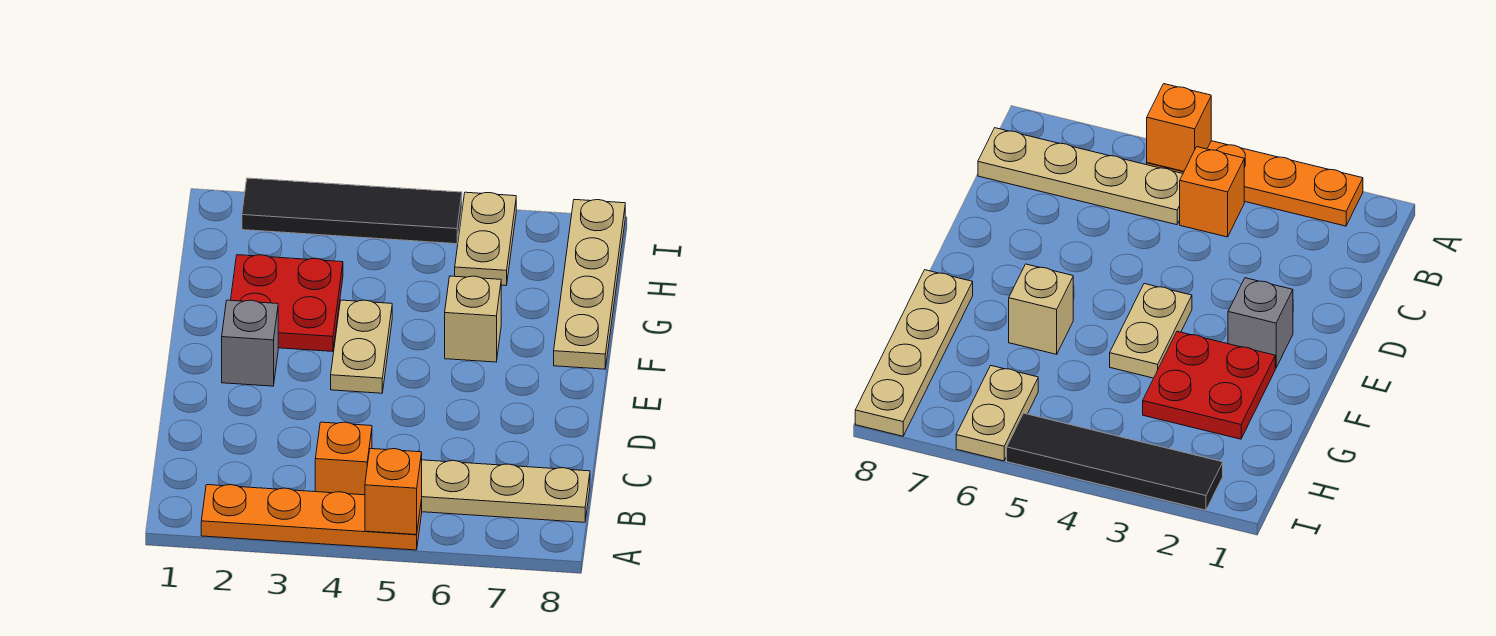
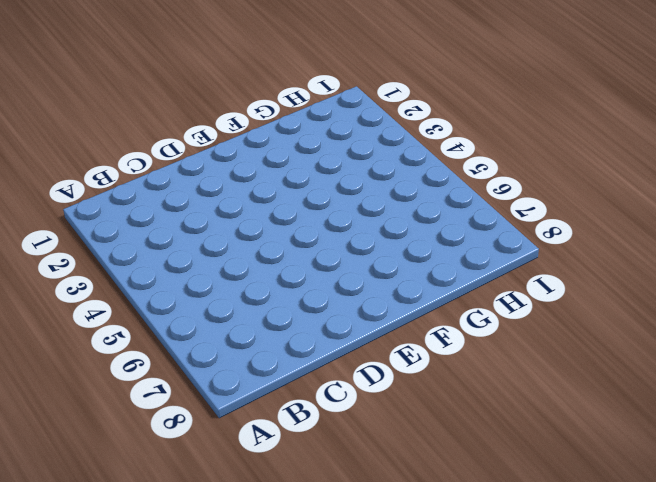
none -> orange plate A2:A5 level 1
none -> orange brick B4 level 1

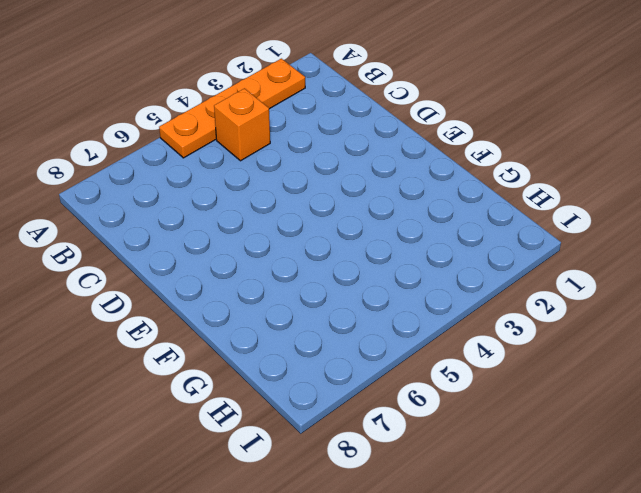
none -> tan plate B5:B8 level 1
none -> grey brick E2 level 1

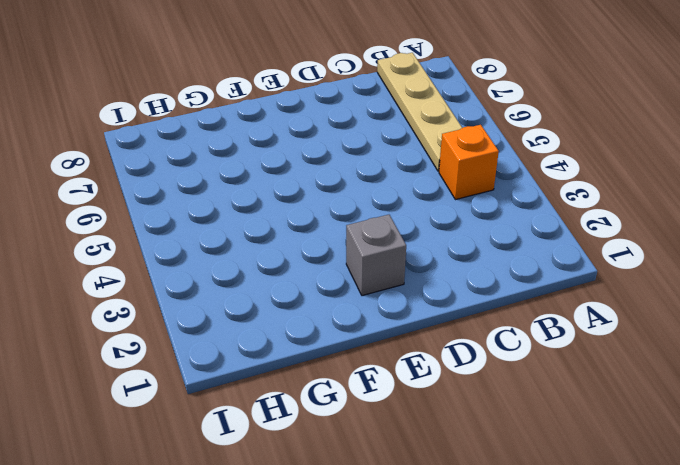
none -> orange plate A2:A5 level 1
none -> tan plate E4:F4 level 1

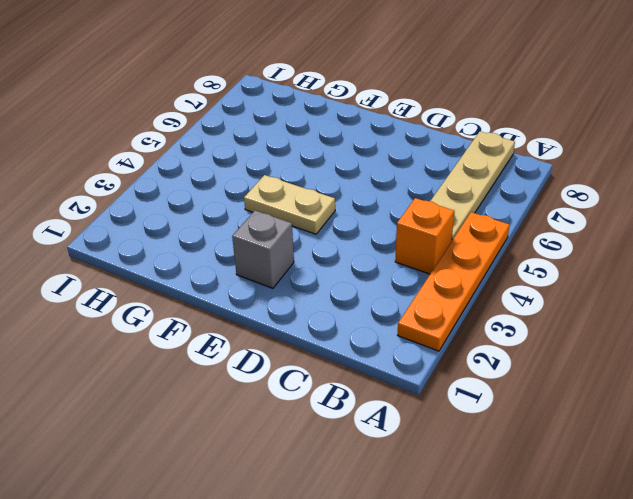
none -> red plate F2:G3 level 1
none -> tan brick F6 level 1

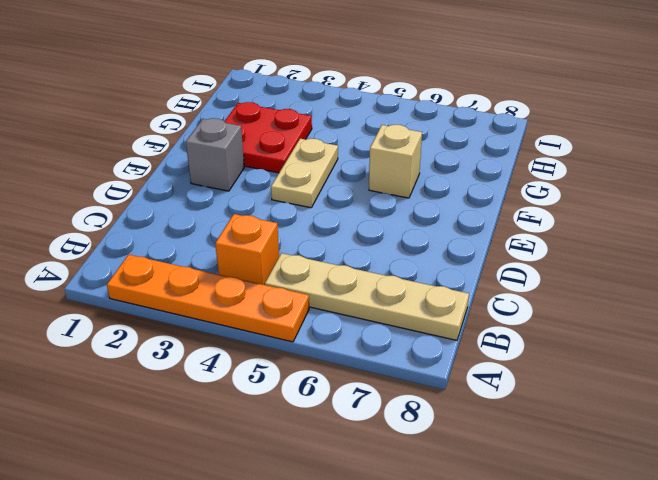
none -> tan plate F8:I8 level 1
none -> tan plate H6:I6 level 1

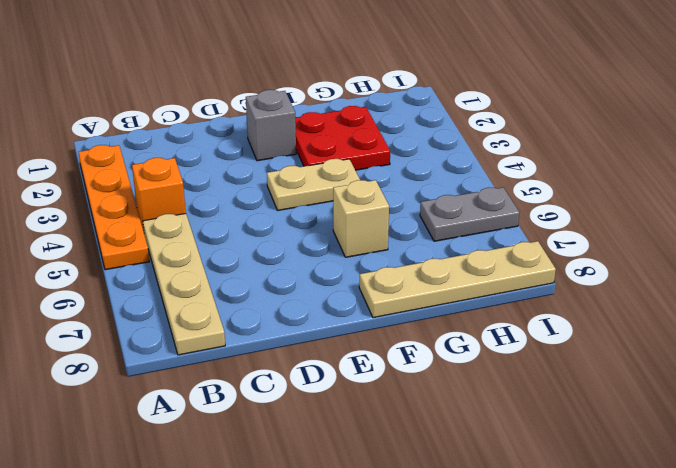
grey plate H6:I6 level 1 -> tan plate H6:I6 level 1
none -> black tile I2:I5 level 1
none -> orange brick A5 level 2

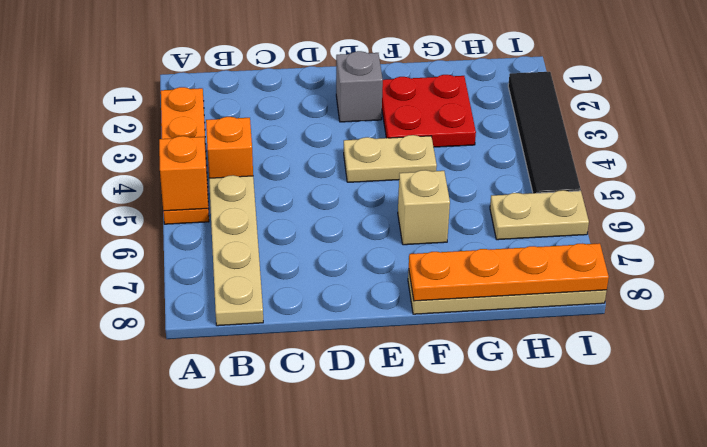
orange plate F8:I8 level 2 -> none

